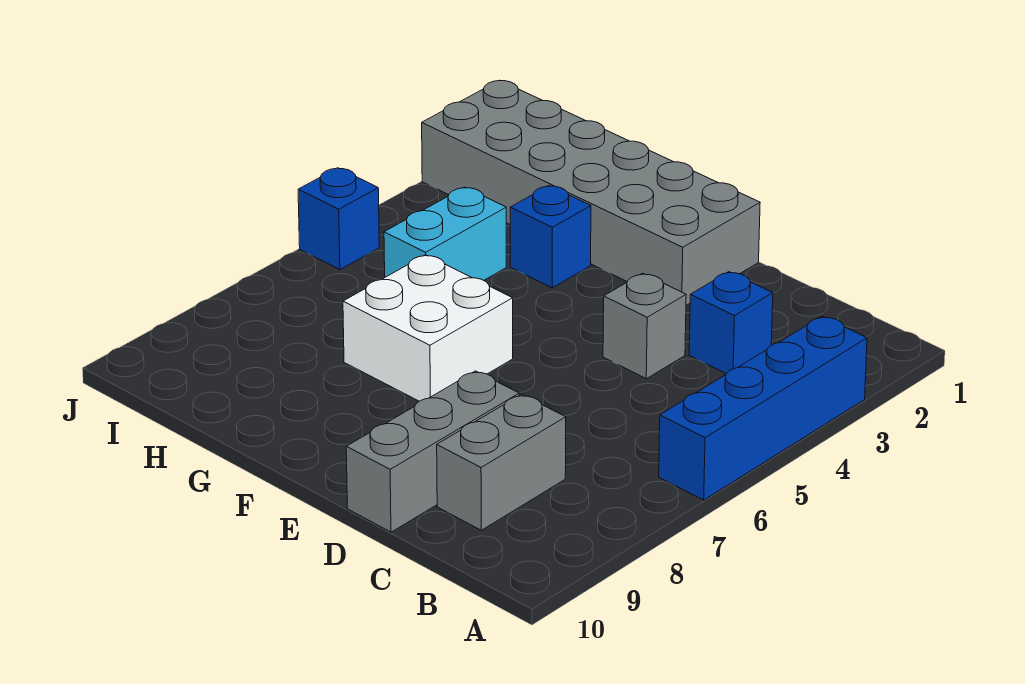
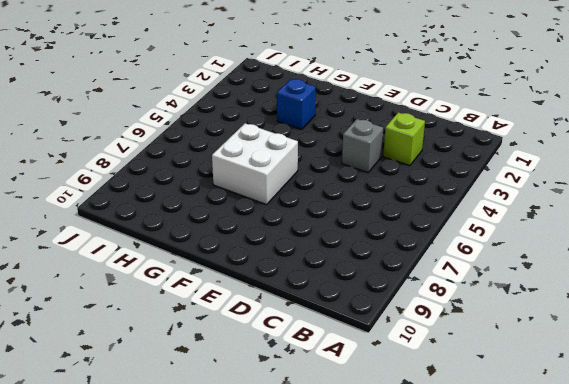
lime brick C3 level 1 -> blue brick C3 level 1
none -> blue brick A3:A6 level 1
none -> grey brick C8:C9 level 1

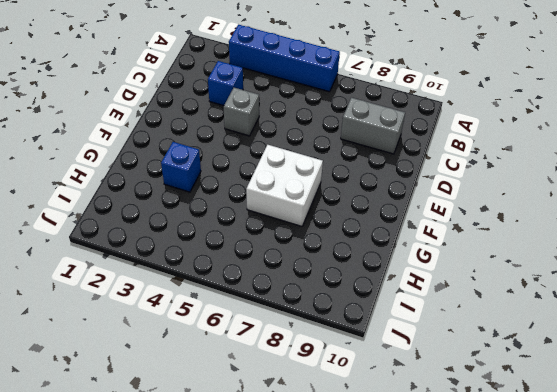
none -> grey brick D8:D10 level 1
none -> grey brick E1:J2 level 1

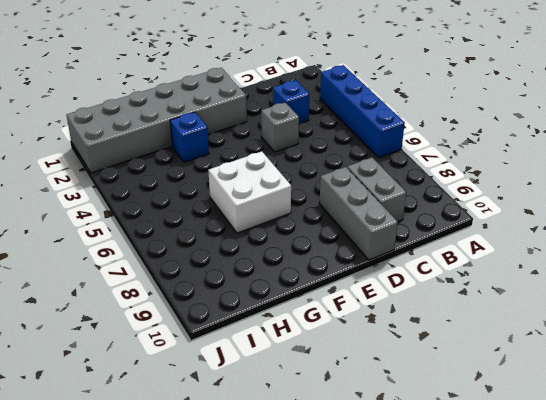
none -> cyan brick H4:H5 level 1
none -> blue brick J5 level 1

